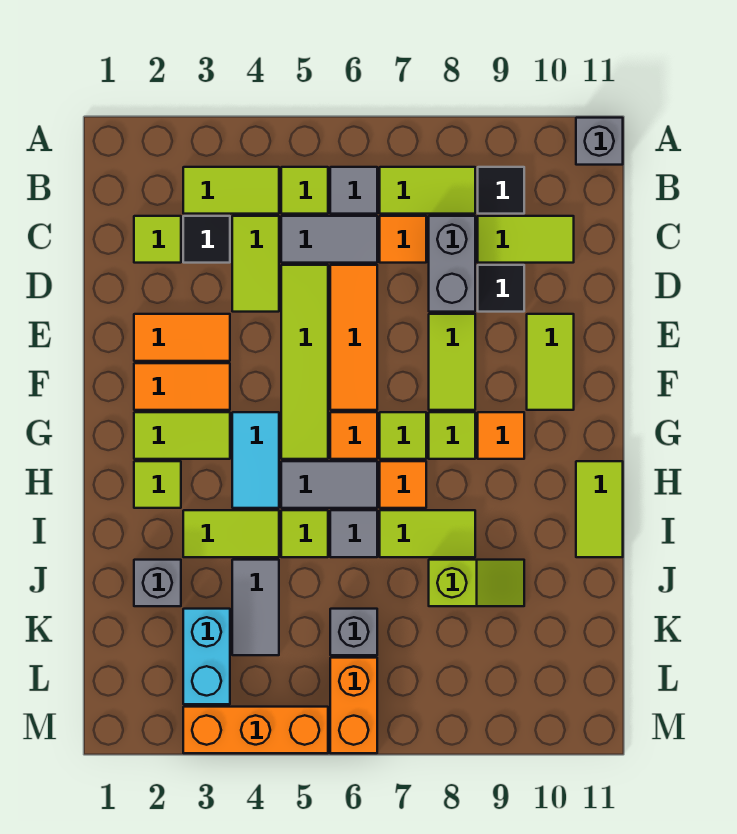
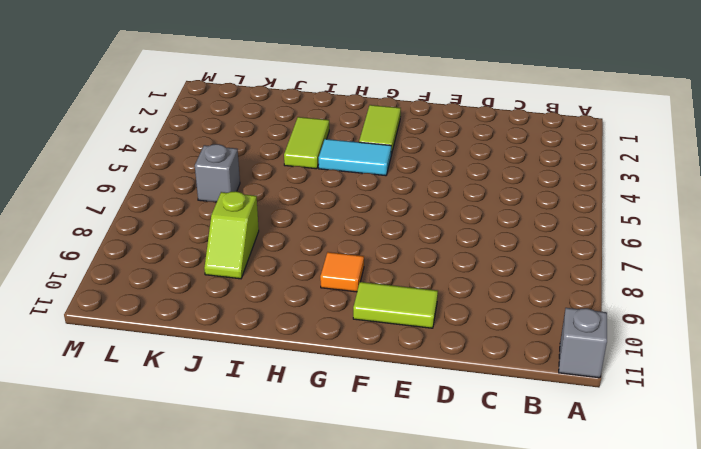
none -> lime tile B3:B4 level 1
none -> lime tile B5 level 1
none -> grey tile B6 level 1
none -> lime tile B7:B8 level 1

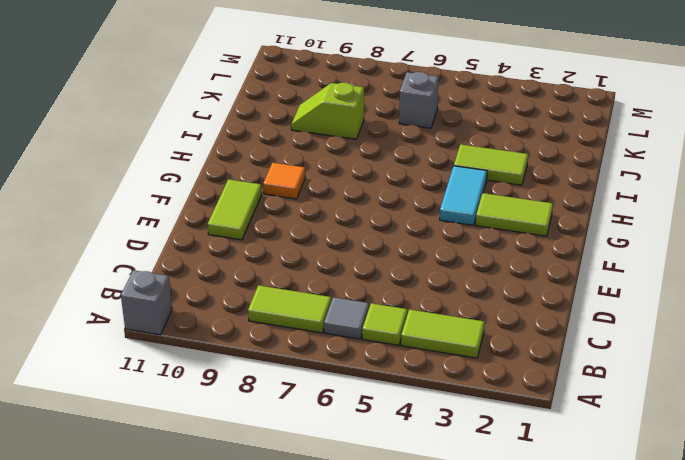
none -> black tile B9 level 1
none -> lime tile C2 level 1
none -> black tile C3 level 1
none -> lime tile C4:D4 level 1

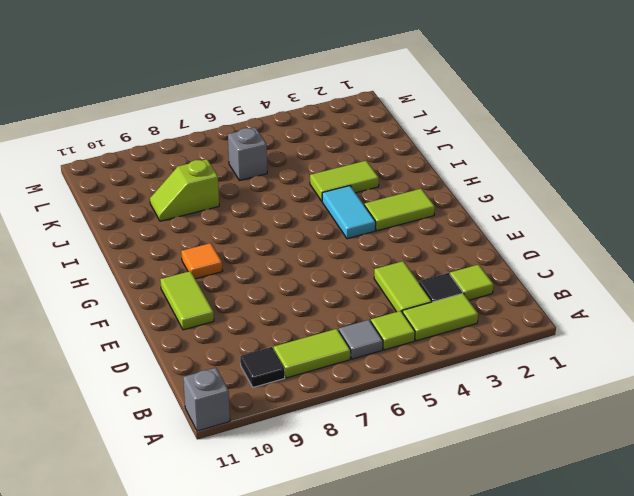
none -> grey tile C5:C6 level 1
none -> orange tile C7 level 1
none -> grey brick C8:D8 level 1
none -> lime tile C9:C10 level 1

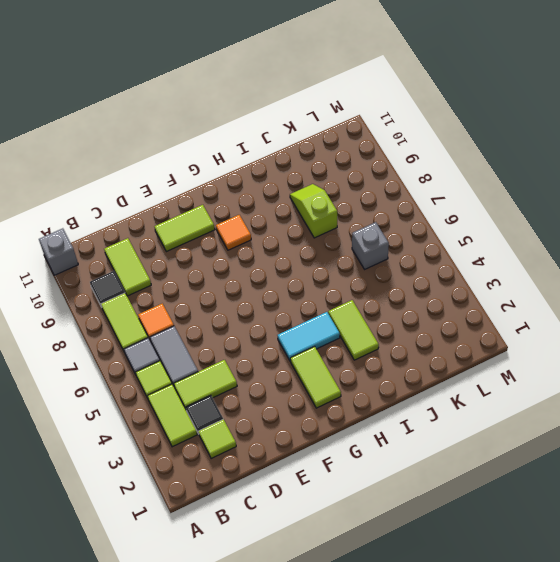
none -> grey brick C8:D8 level 1
none -> lime tile D5:G5 level 1
none -> orange tile D6:F6 level 1
none -> black tile D9 level 1

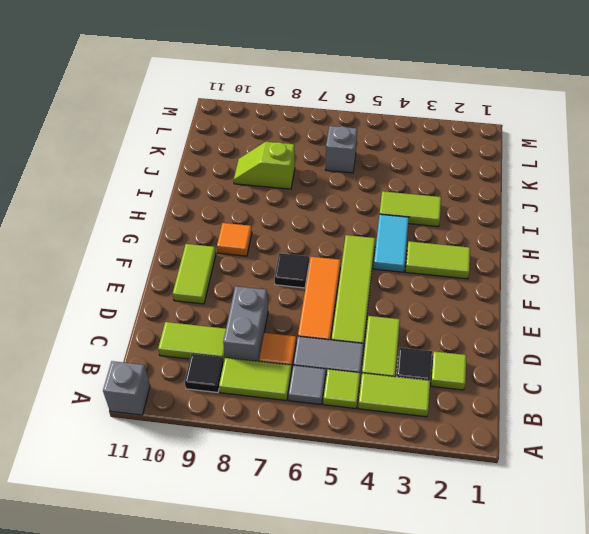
black tile F7 level 1 -> black tile D9 level 1
none -> orange tile E2:E3 level 1
none -> lime tile E8:F8 level 1
none -> orange tile F2:F3 level 1
none -> orange tile G6 level 1

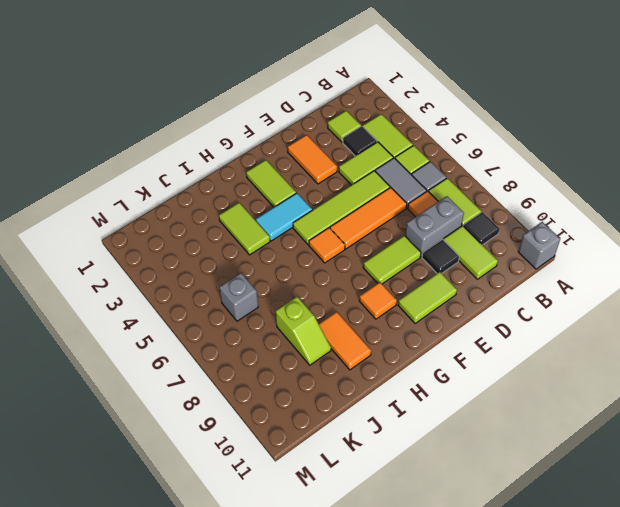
orange tile I9:I10 level 1 -> orange tile F2:F3 level 1
none -> lime tile G7 level 1
none -> lime tile G8 level 1
none -> lime tile H2 level 1
none -> grey tile H5:H6 level 1

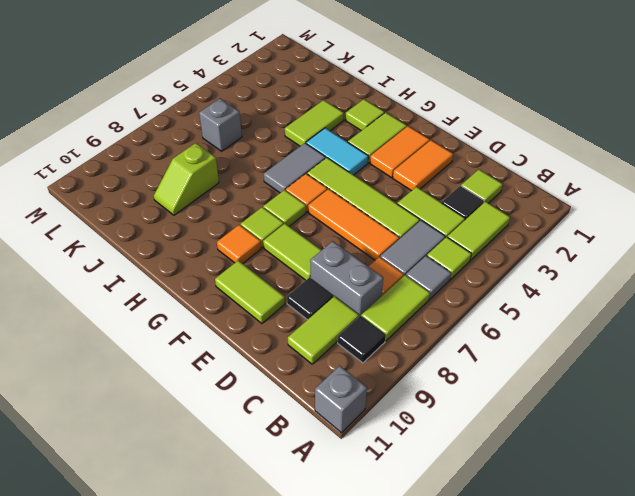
none -> orange tile H7 level 1
none -> lime tile H11:I11 level 1
none -> lime tile I5 level 1
none -> grey tile I6 level 1

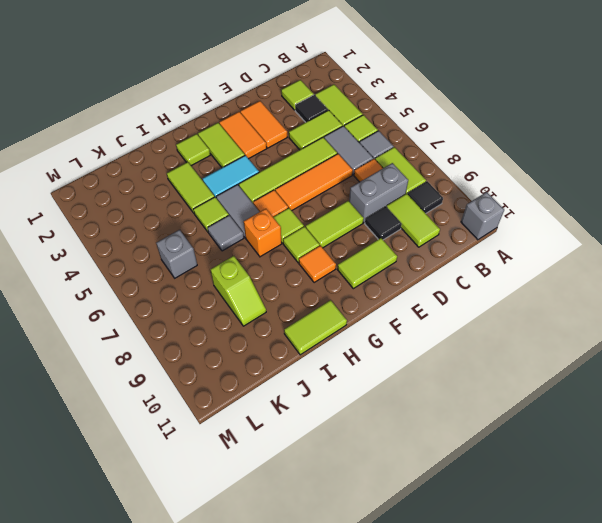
orange brick H7 level 1 -> orange tile H7 level 1
none -> lime tile I7:I8 level 1
none -> grey brick J2 level 1
none -> grey tile J4:K4 level 1
none -> cyan brick K3:L3 level 1

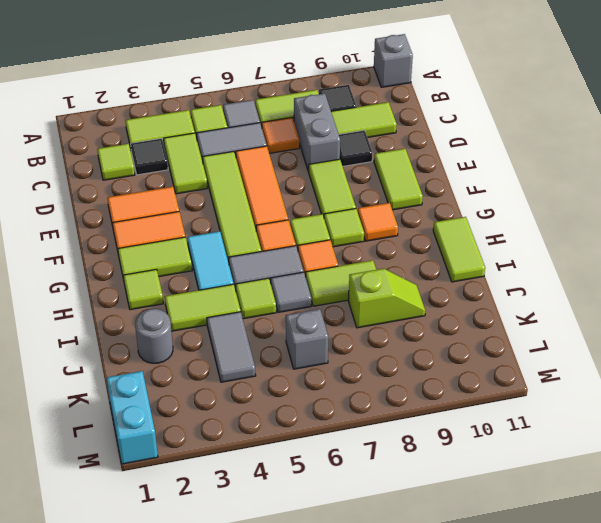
grey round brick J2 level 1 -> grey brick J2 level 1
cyan brick L1:M1 level 1 -> cyan brick K3:L3 level 1
none -> orange brick L6:M6 level 1
none -> orange brick M3:M5 level 1

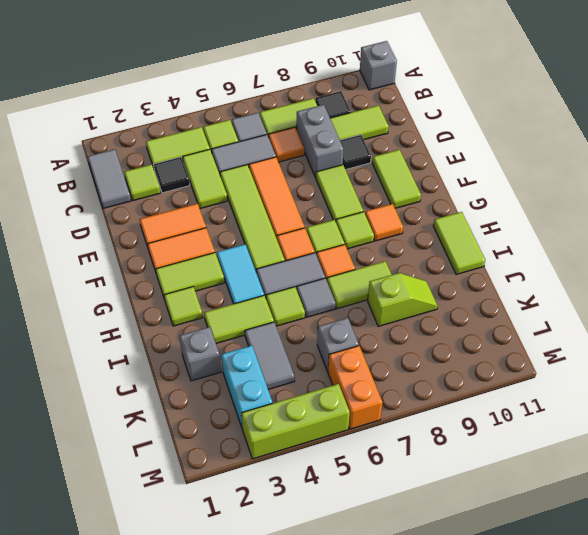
grey tile B1:C1 level 1 -> none
lime brick M3:M5 level 1 -> orange brick M3:M5 level 1

